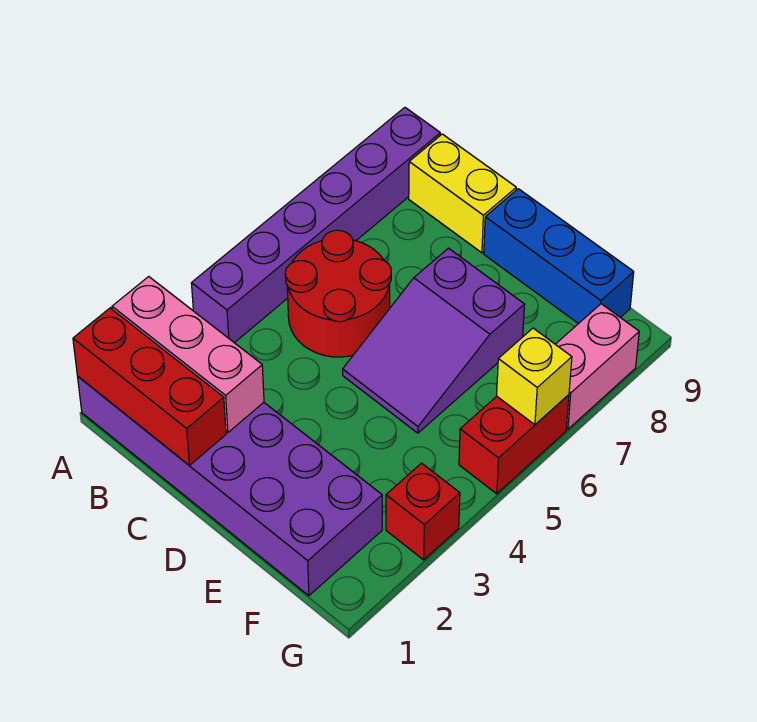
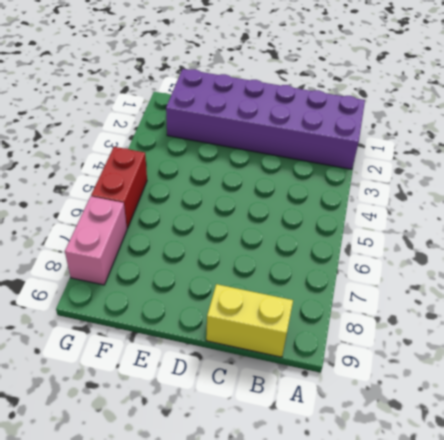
none -> purple brick A4:A9 level 1
none -> red round brick B5:C6 level 1
none -> purple slope D5:E7 level 1 top 7

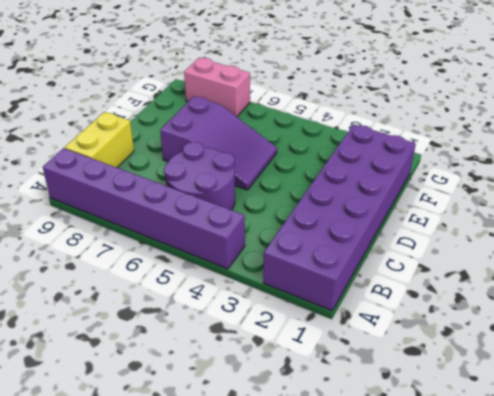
purple round brick B5:C6 level 1 -> red round brick B5:C6 level 1
none -> blue brick D9:F9 level 1
none -> red brick G3 level 1
none -> red brick G5:G6 level 1

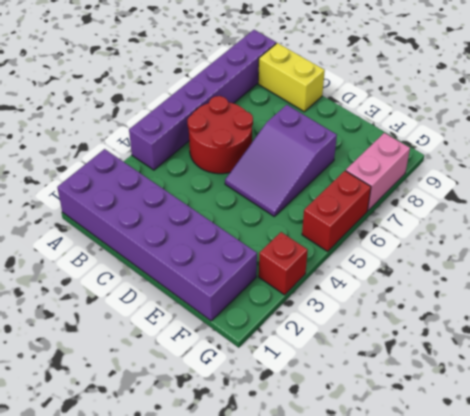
none -> blue brick D9:F9 level 1
none -> red brick A1:C1 level 2
none -> pink brick A2:C2 level 2

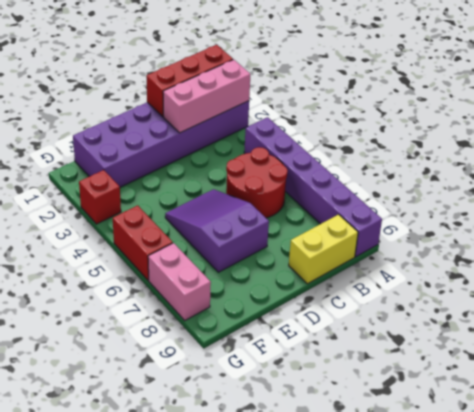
none -> blue brick D9:F9 level 1
none -> yellow brick G6 level 2

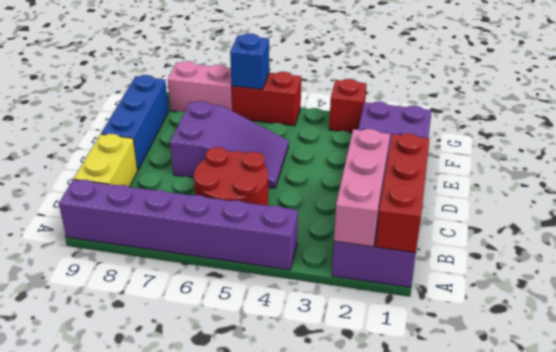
blue brick G6 level 2 -> yellow brick G6 level 2

